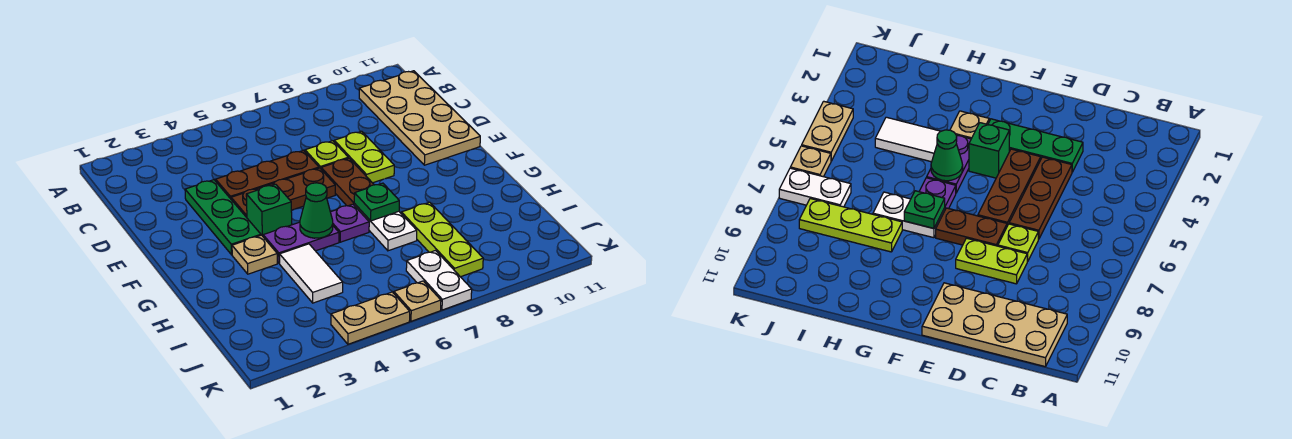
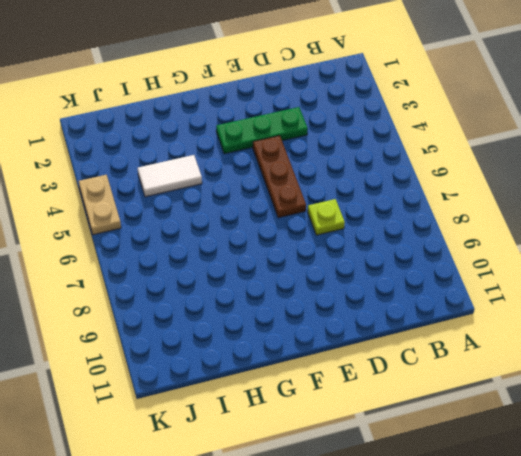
none -> tan plate B10:E11 level 1
none -> brown plate D4:D6 level 1
none -> lime plate D8:E8 level 1

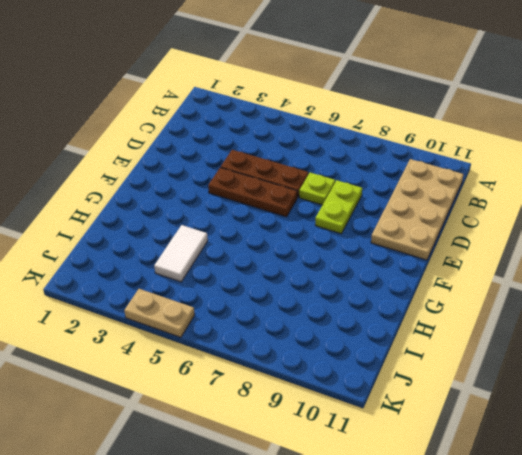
none -> green plate D3:F3 level 1
none -> brown plate E7:F7 level 1
none -> green brick F4 level 1

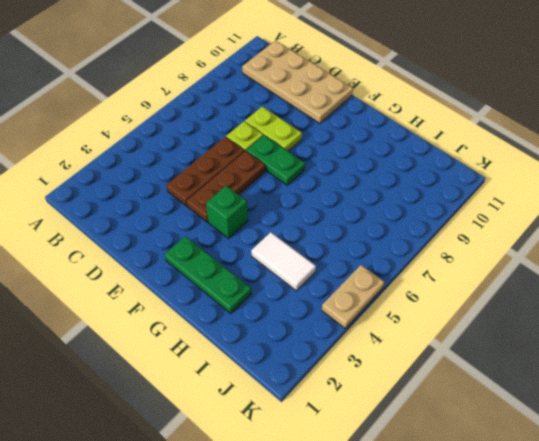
green plate E7:F7 level 1 -> brown plate E7:F7 level 1
green plate F2:H2 level 1 -> green plate D3:F3 level 1
none -> tan plate G3 level 1
none -> purple plate G4:G5 level 1
none -> purple plate G6 level 1

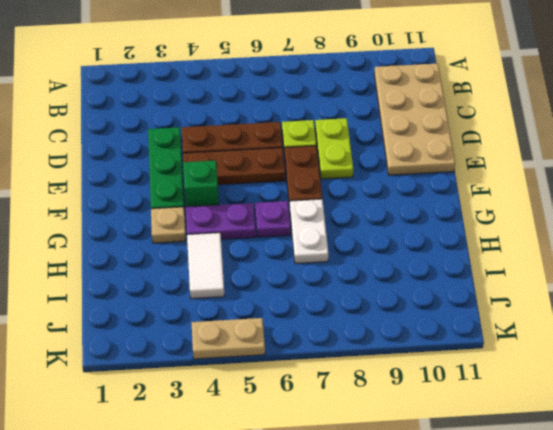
none -> lime plate H8:J8 level 1
none -> white plate J7:K7 level 1
none -> tan plate K6 level 1

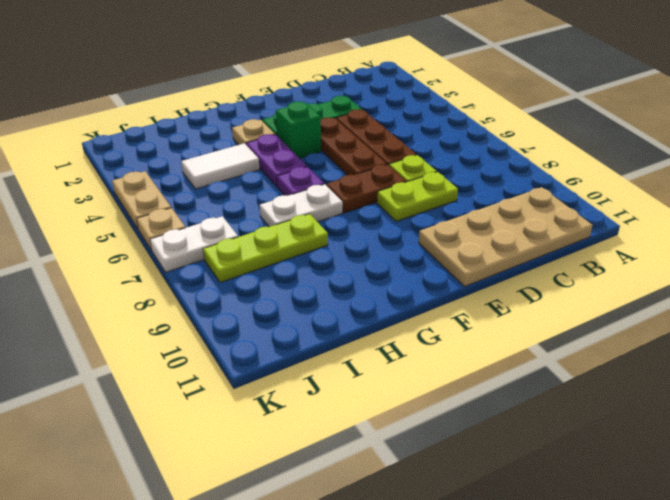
none -> green cone G5 level 2
none -> green plate G7 level 2

